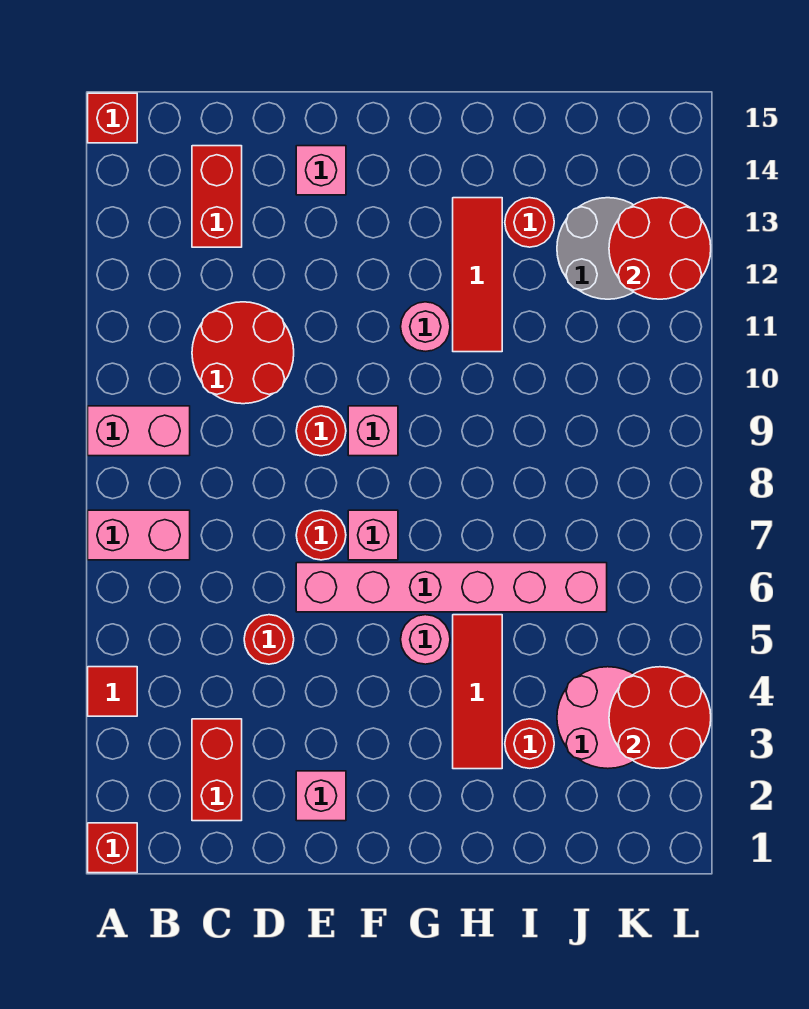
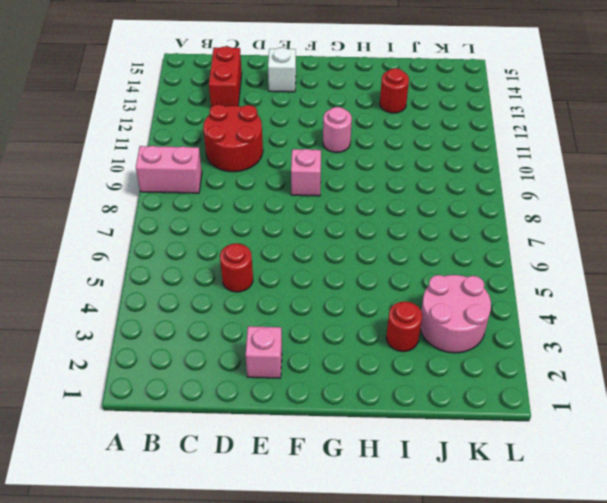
white brick E14 level 1 -> pink brick E14 level 1
none -> red brick A1 level 1
none -> red tile A4 level 1
none -> pink brick A7:B7 level 1

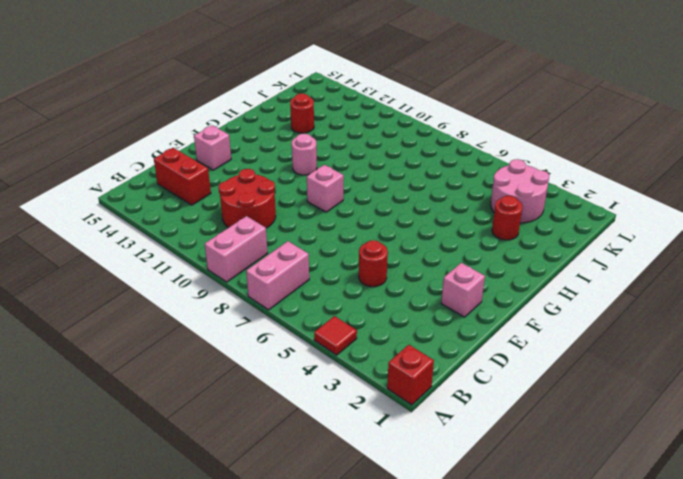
none -> red brick A15 level 1
none -> red brick C2:C3 level 1
none -> pink brick E6:J6 level 1

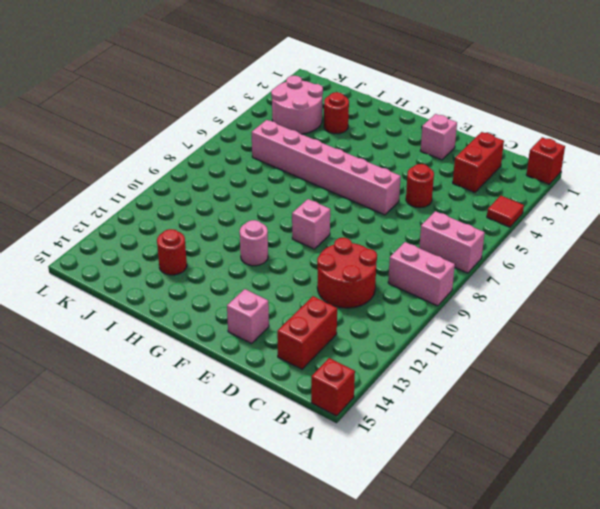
none -> red round brick E7 level 1
none -> red round brick E9 level 1
none -> pink brick F7 level 1

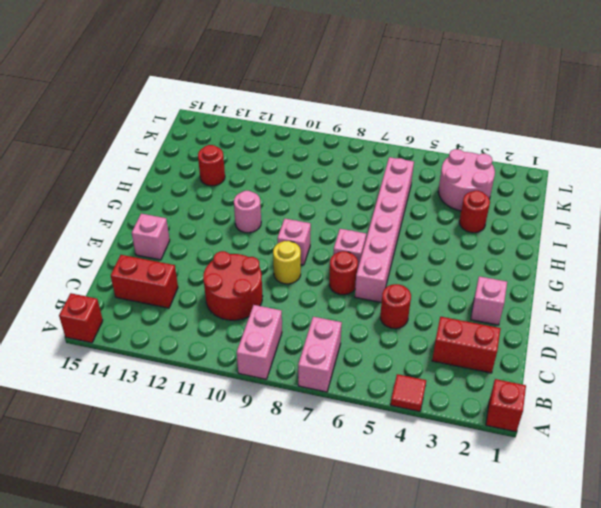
yellow round brick E9 level 1 -> red round brick E9 level 1
none -> pink round brick G5 level 1
none -> red tile H3:H5 level 1
none -> red tile H11:H13 level 1

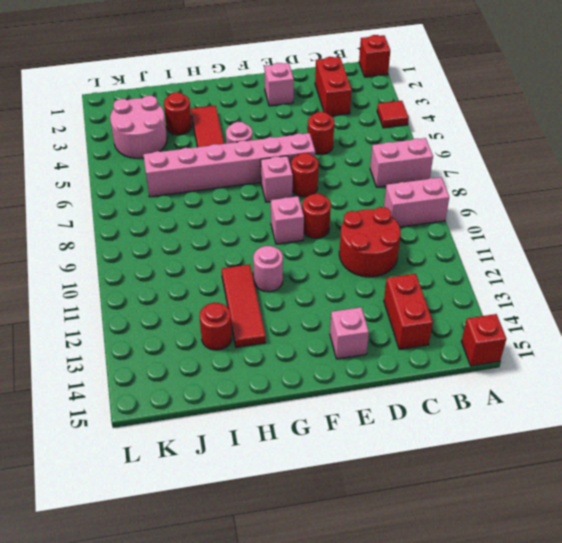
none -> grey round brick J12:K13 level 1
none -> red round brick K3:L4 level 2
none -> red round brick K12:L13 level 2

